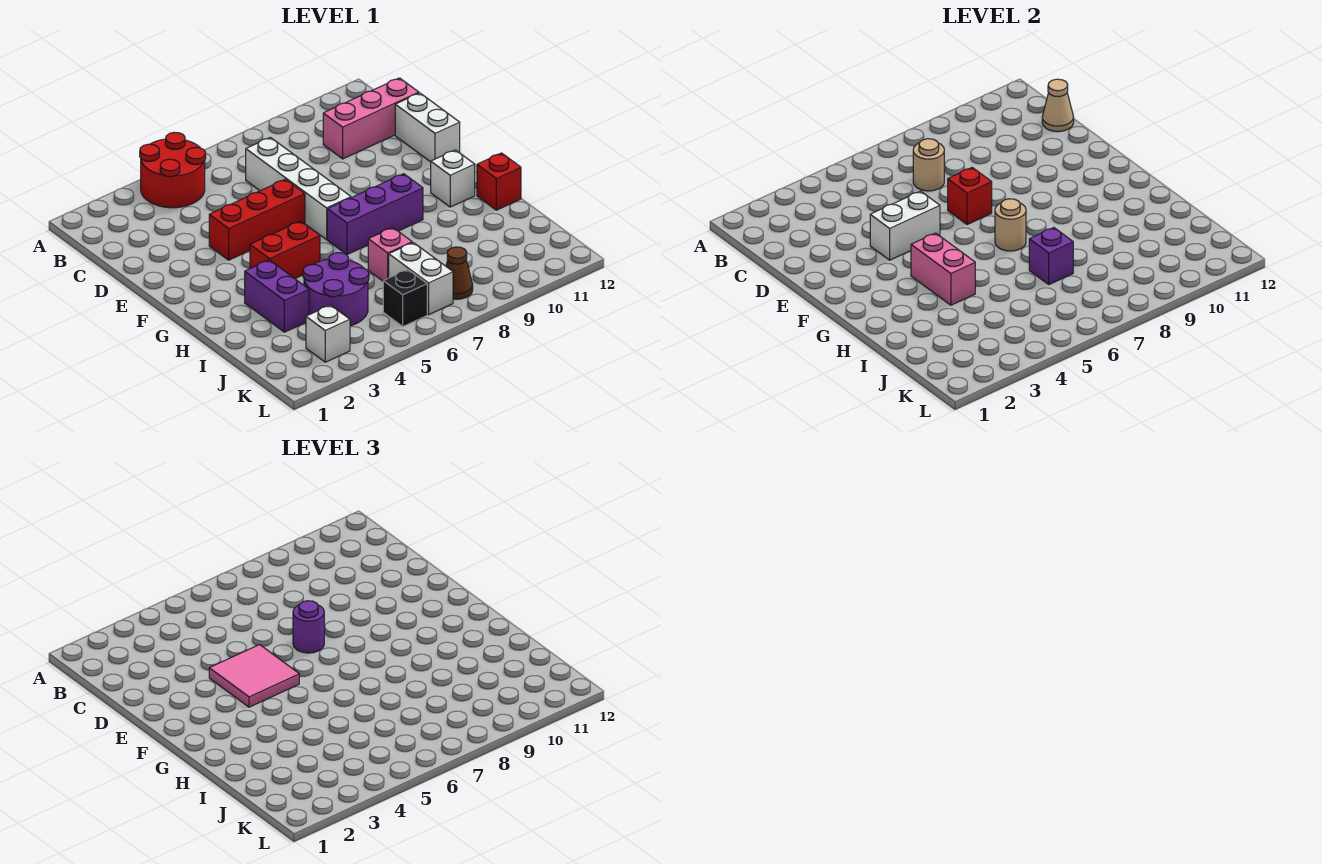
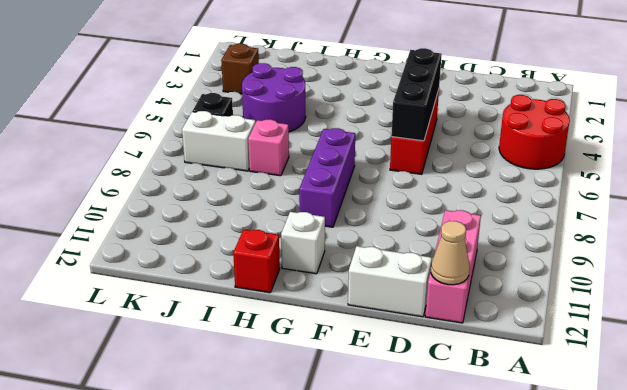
black brick E4:E6 level 2 -> white brick E4:E5 level 2
brown brick K3 level 1 -> white brick K3 level 1
none -> white brick C7:F7 level 1
none -> red brick G4:G5 level 1
none -> purple brick H3:I3 level 1

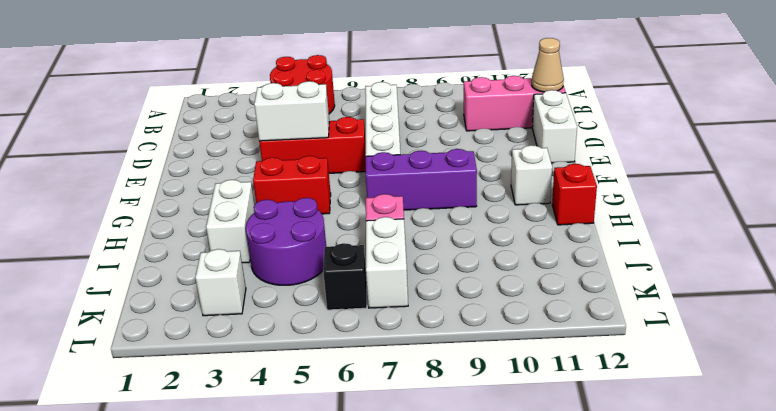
white brick H3:I3 level 1 -> purple brick H3:I3 level 1
none -> brown cone K8 level 1
none -> tan round brick C7 level 2
none -> red brick E7 level 2

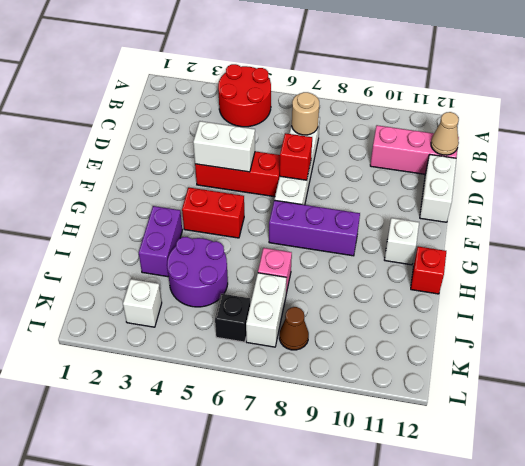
none -> pink brick G4:H4 level 2
none -> tan round brick G7 level 2
none -> purple brick I7 level 2

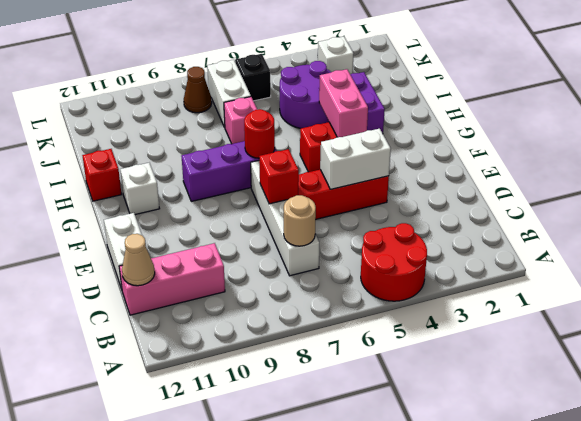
red round brick G7 level 2 -> tan round brick G7 level 2
none -> purple brick I7 level 2
none -> pink tile E4:F5 level 3
none -> purple round brick E7 level 3

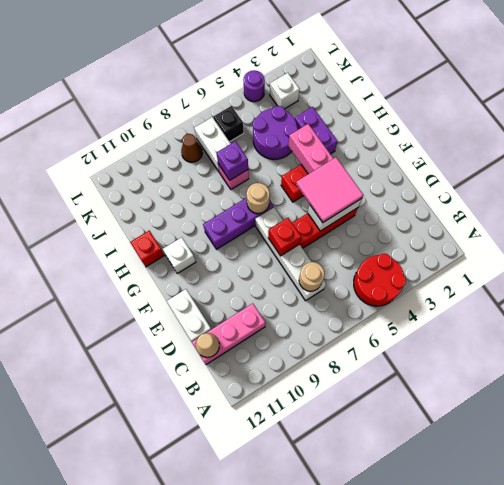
purple round brick L4 level 1 -> purple round brick E7 level 3

